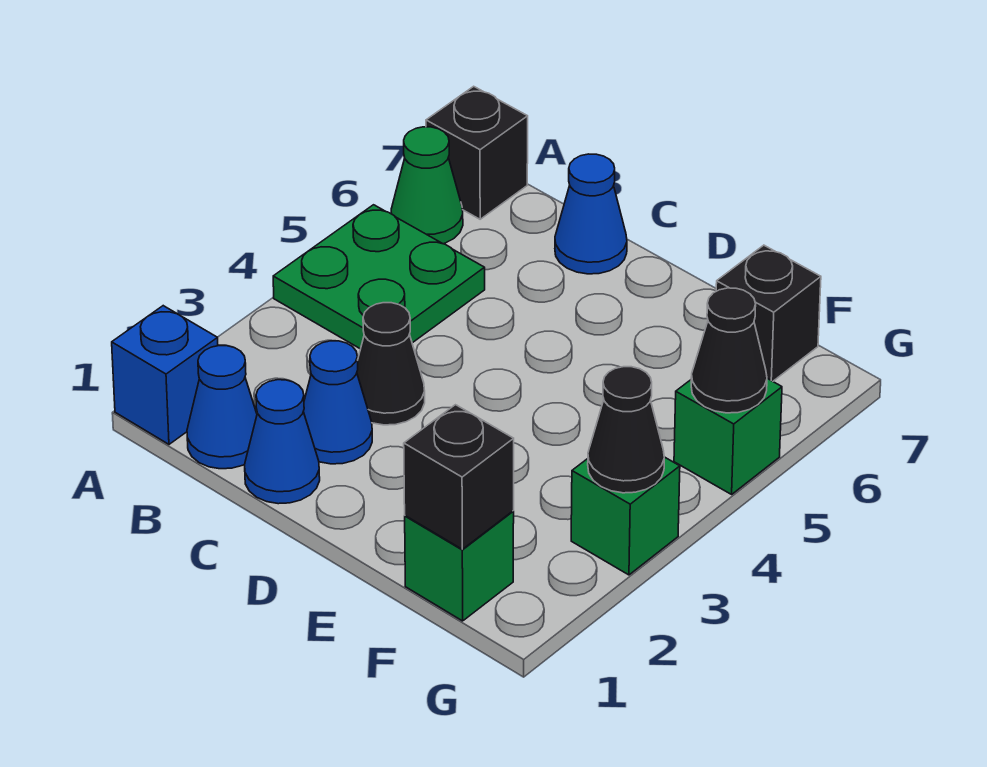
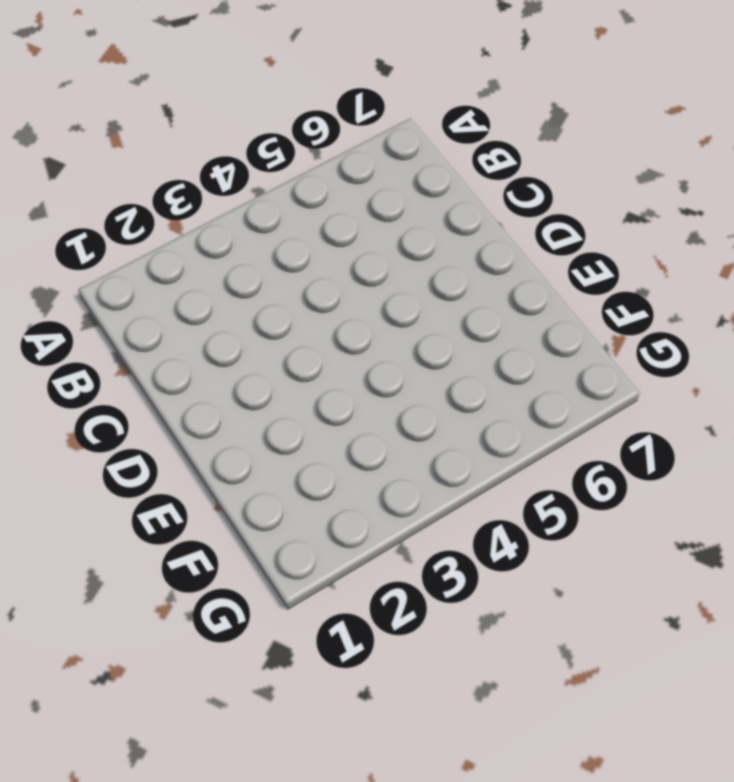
none -> blue brick A1 level 1
none -> green plate A4:B5 level 1
none -> green cone A6 level 1

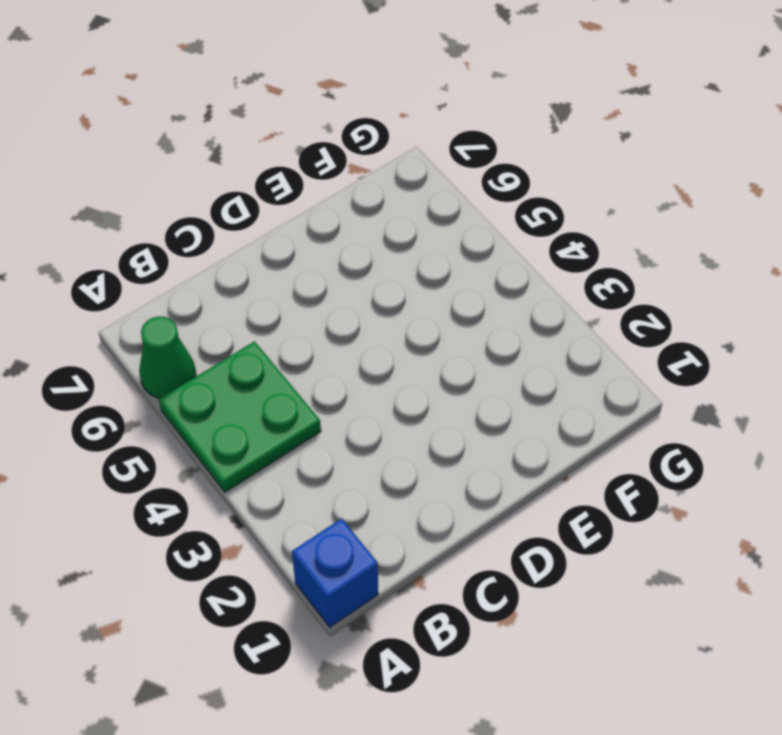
none -> black brick A7 level 1
none -> blue cone B1 level 1
none -> blue cone C1 level 1

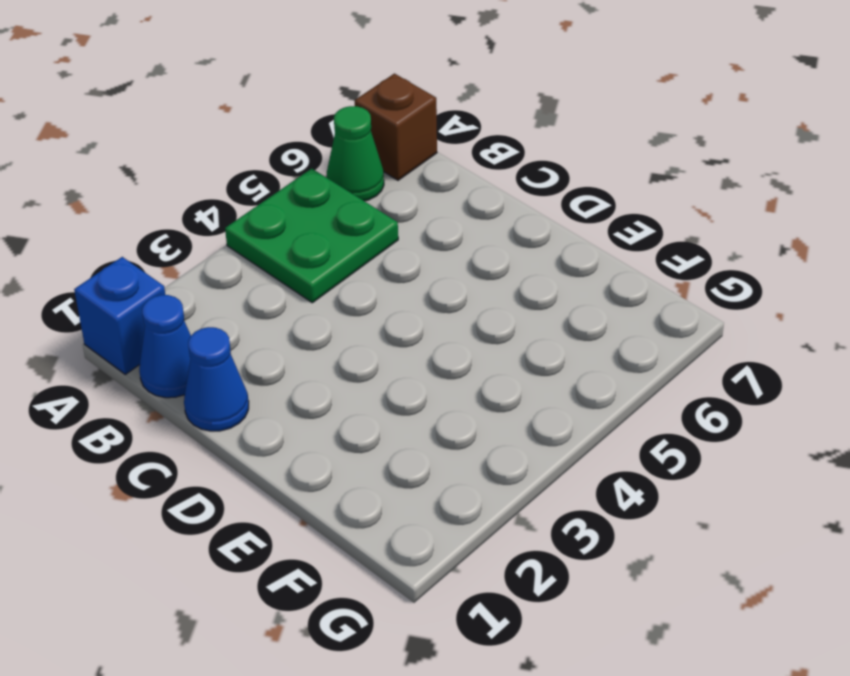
brown brick A7 level 1 -> black brick A7 level 1
none -> blue cone C2 level 1
none -> black cone C3 level 1
none -> blue cone C7 level 1

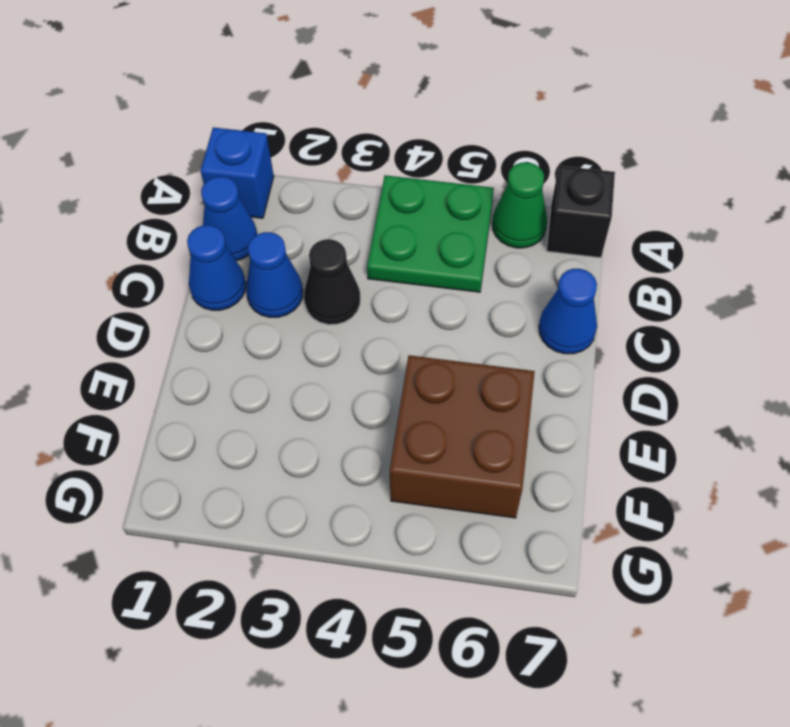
brown brick E5:F6 level 1 -> none
none -> green brick F1 level 1
none -> black brick F7 level 1
none -> green brick G3 level 1

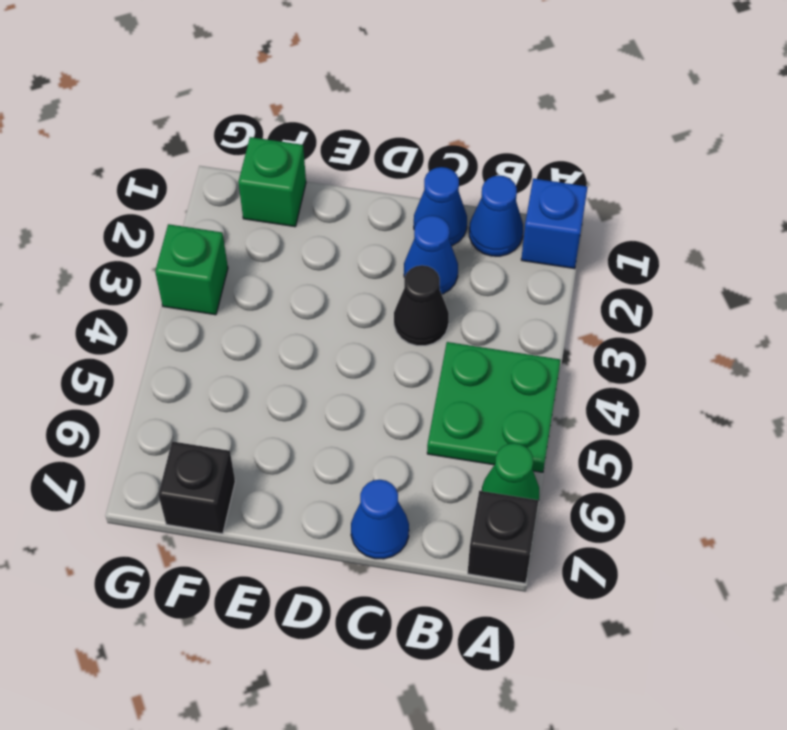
none -> green brick G5 level 1
none -> black brick F1 level 2
none -> black cone G3 level 2

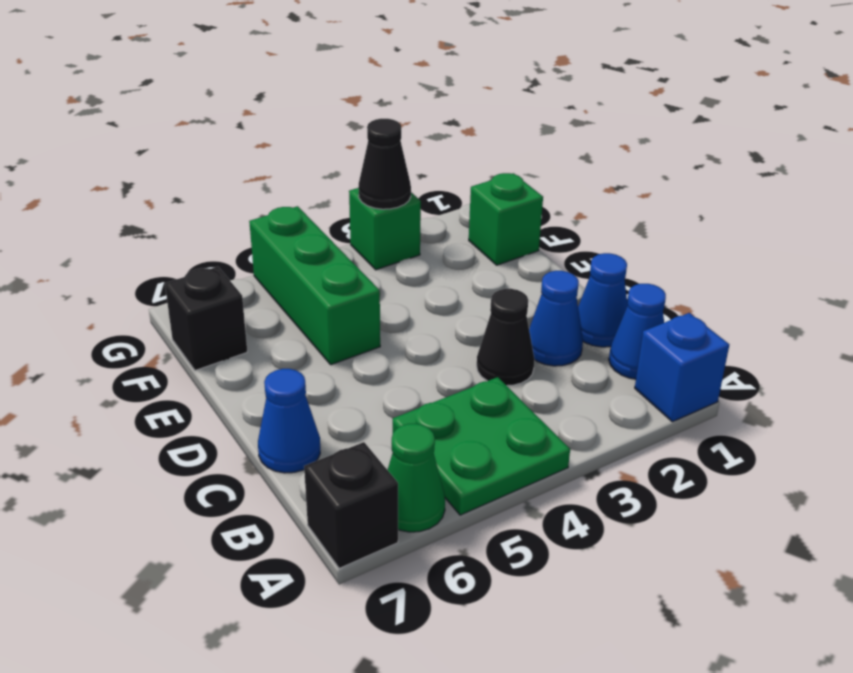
green brick E5:G5 level 1 -> green brick G5 level 1
none -> black brick F1 level 2
none -> black cone G5 level 2

